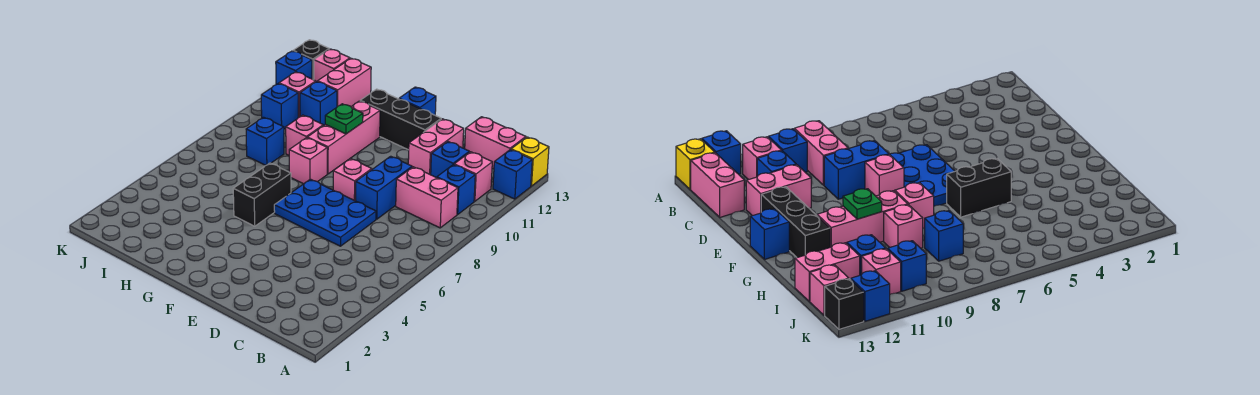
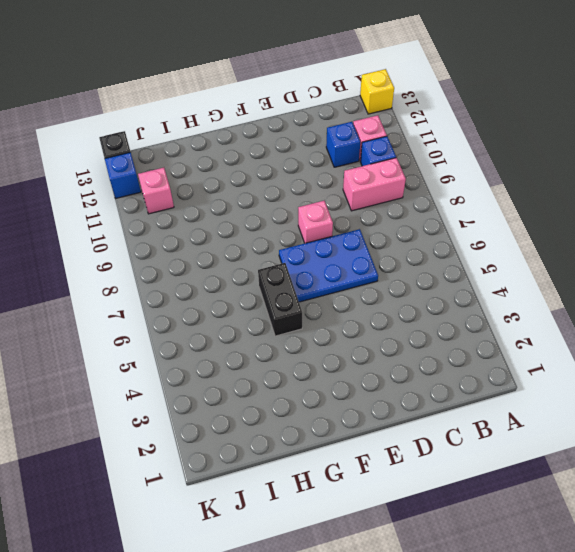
none -> blue brick A12 level 1
none -> pink brick B13:C13 level 1
none -> blue brick D8:D9 level 1

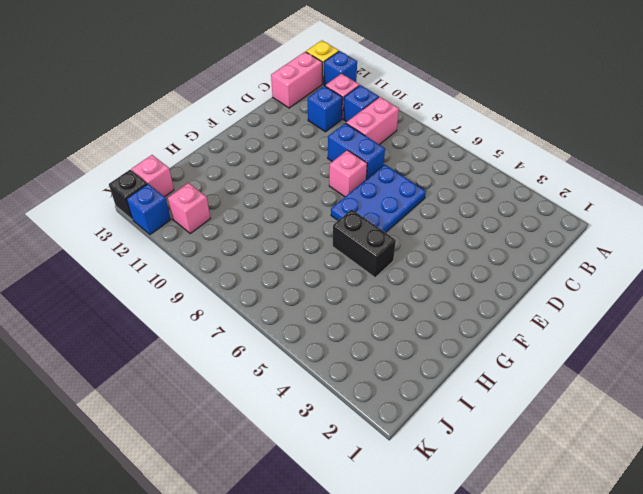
none -> pink brick D11:D12 level 1
none -> black brick E12:G12 level 1
none -> blue brick F13 level 1

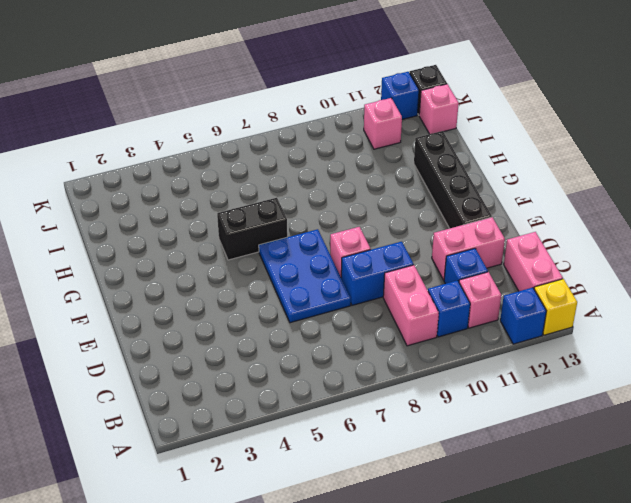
black brick E12:H12 level 1 -> black brick E12:G12 level 1
none -> blue brick F13 level 1
none -> pink brick G8 level 1
none -> pink brick G9:G11 level 1

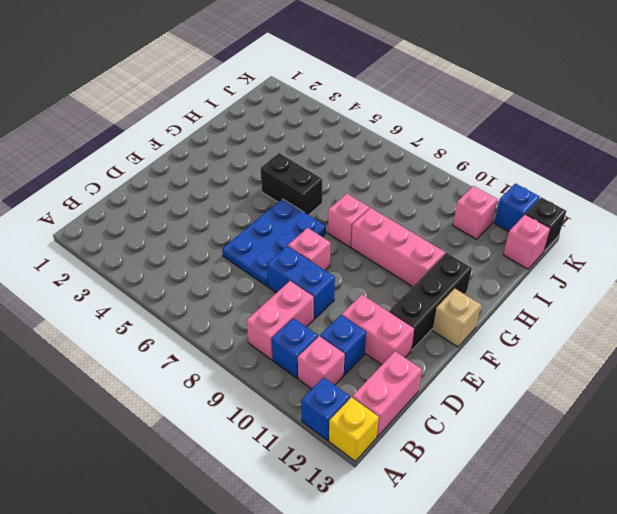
tan brick F13 level 1 -> blue brick F13 level 1
none -> pink brick H9 level 1
none -> blue brick I8 level 1
none -> blue brick I11 level 1

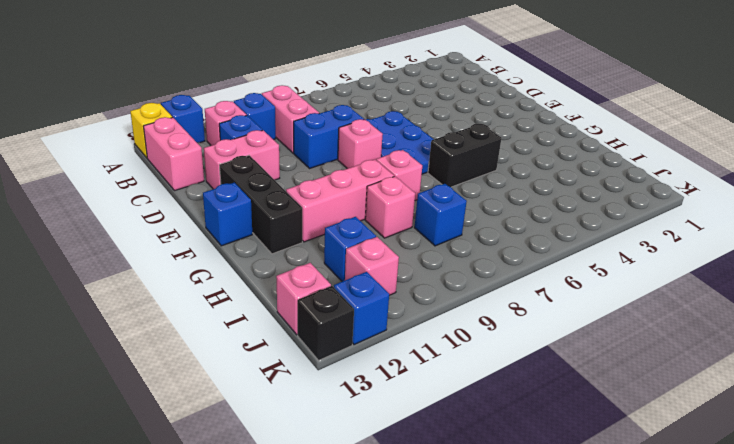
none -> pink brick I12:I13 level 1
none -> blue brick J10 level 1
none -> green plate G10 level 2

